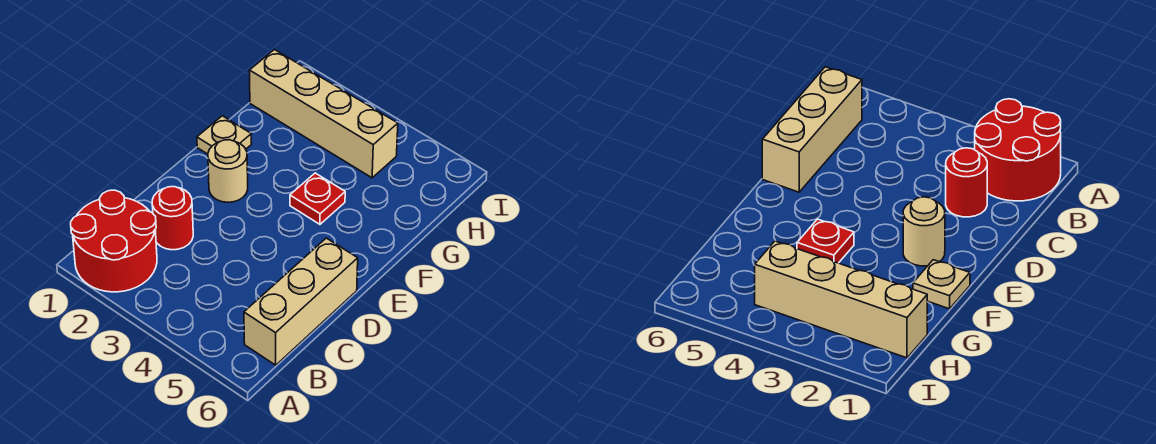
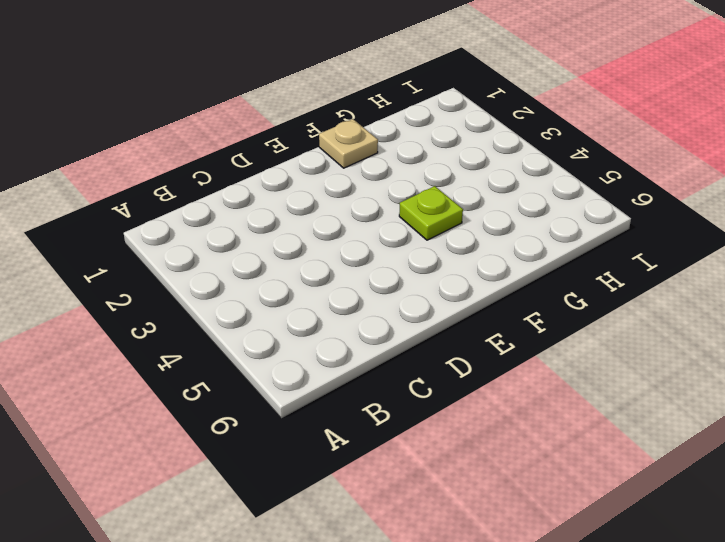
lime plate F4 level 1 -> red plate F4 level 1
none -> red round brick A1:B2 level 1
none -> tan brick B6:D6 level 1

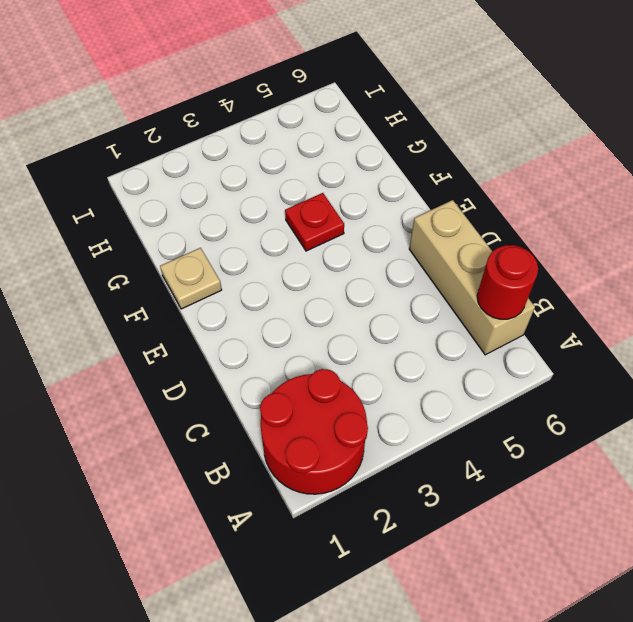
red round brick B6 level 2 -> red round brick C2 level 1
none -> tan round brick E2 level 1
none -> tan brick H1:H4 level 1

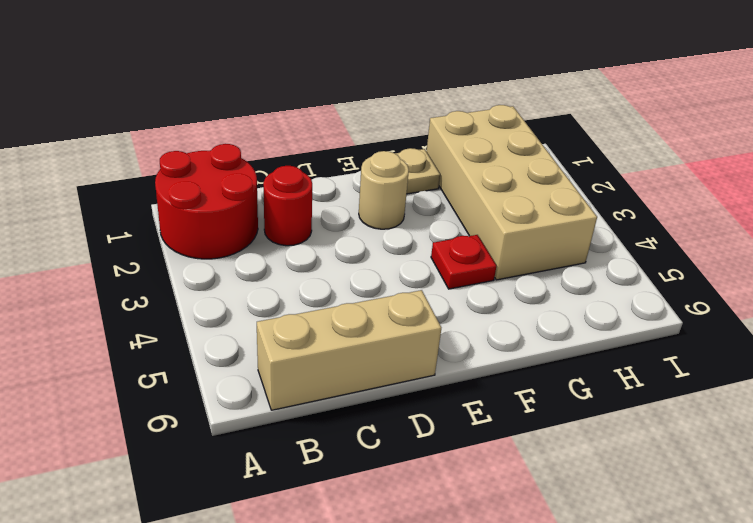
tan brick G1:H4 level 1 -> tan brick H1:H4 level 1

